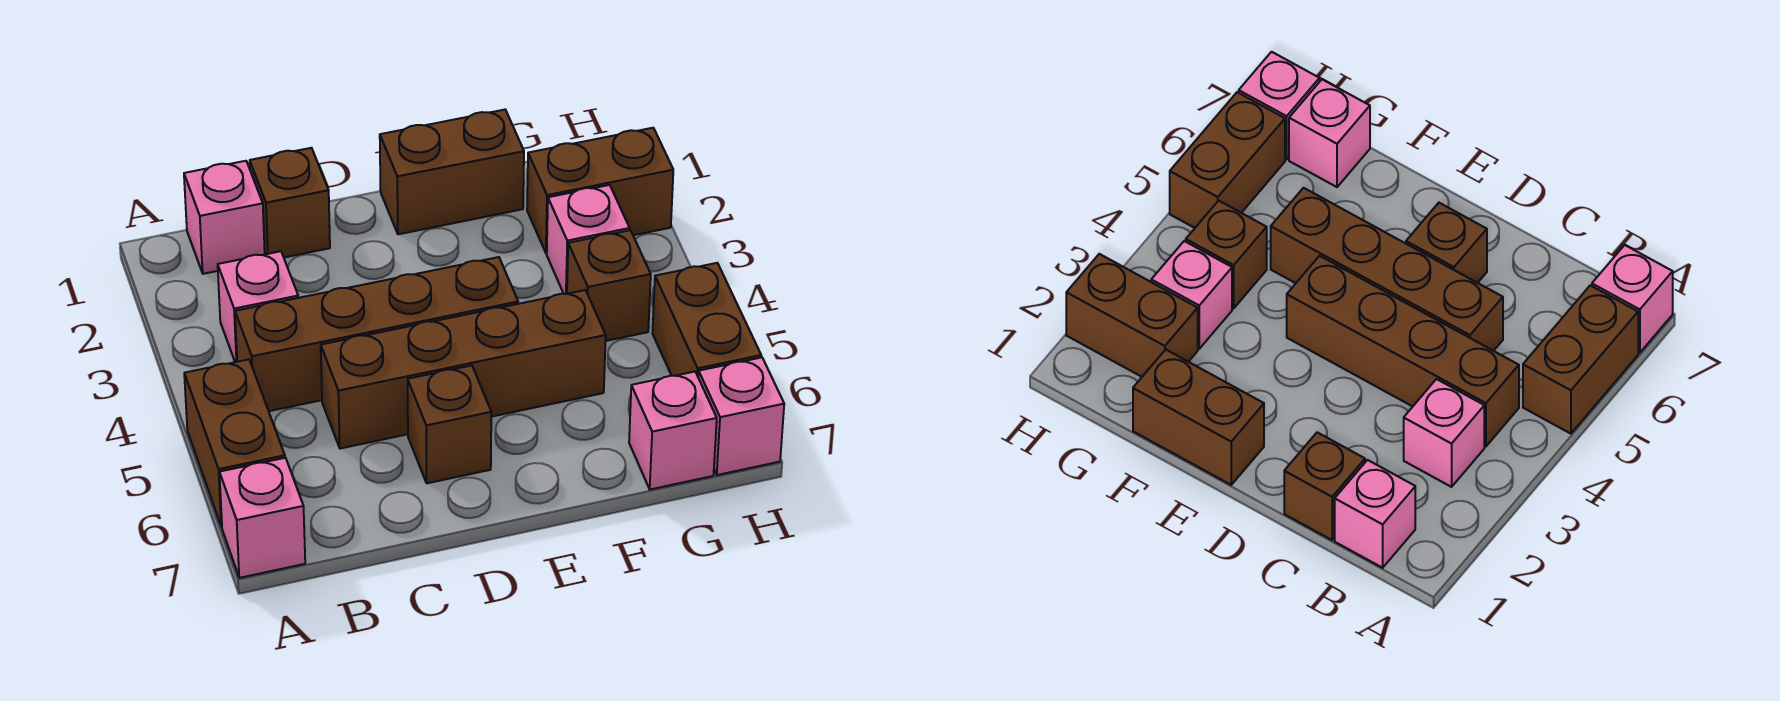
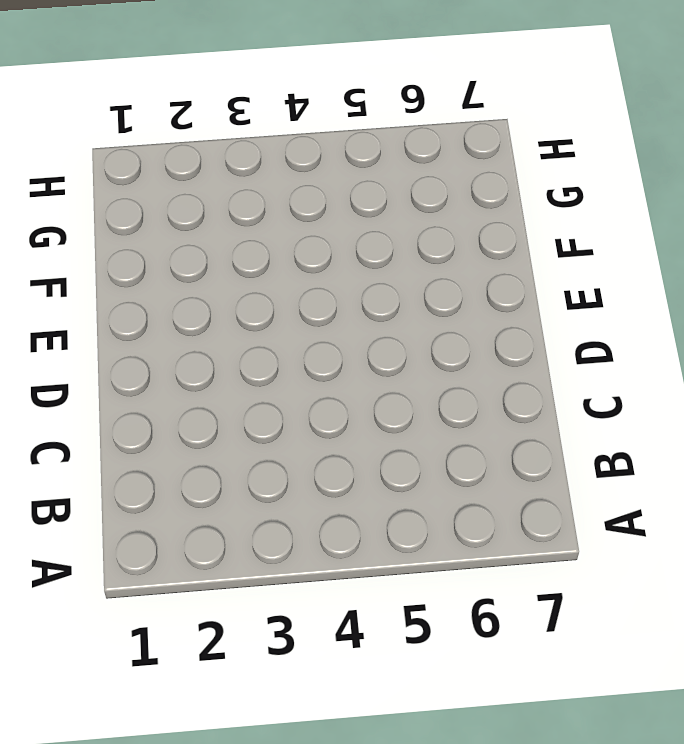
none -> brown brick A5:A6 level 1
none -> pink brick A7 level 1
none -> pink brick B1 level 1

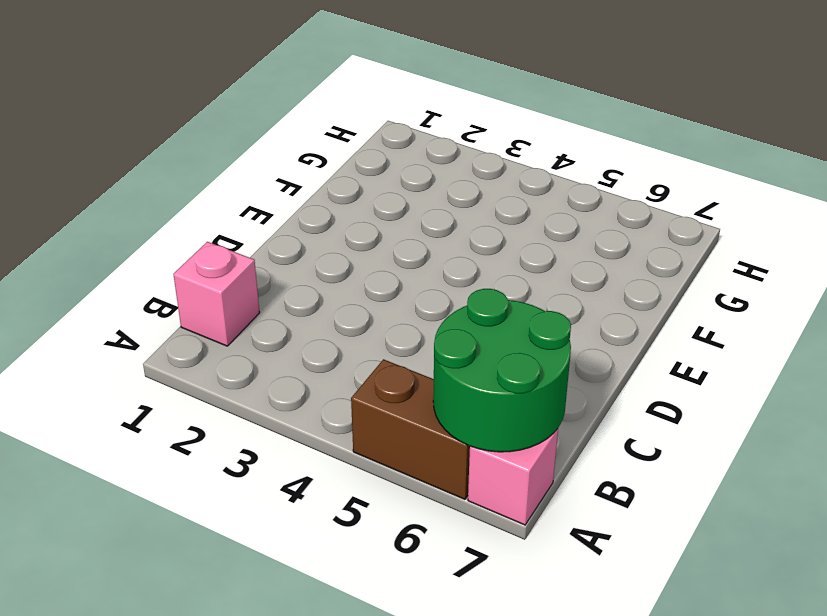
green round brick A6:B7 level 2 -> none
none -> pink brick B3 level 1
none -> brown brick B4:E4 level 1
none -> brown brick C1 level 1

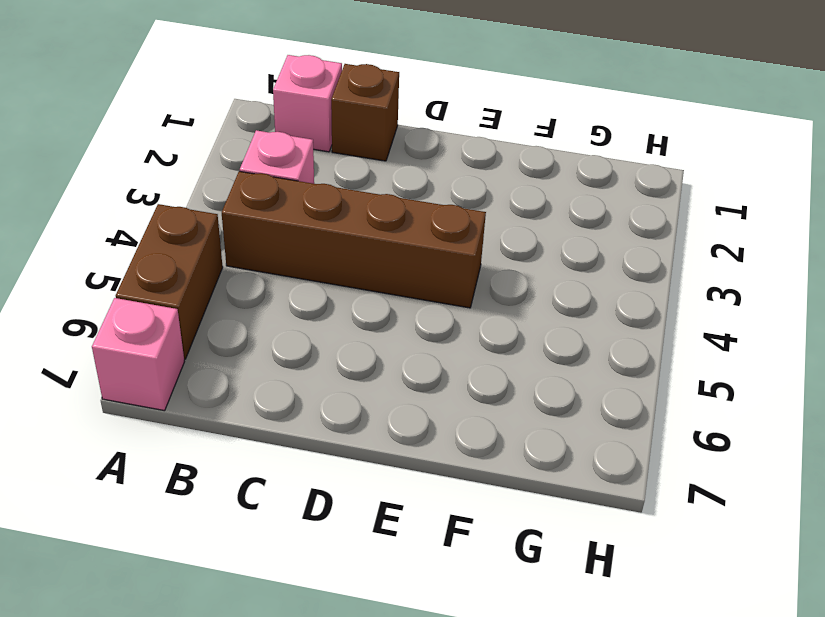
none -> brown brick C5:F5 level 1
none -> brown brick D6 level 1
none -> brown brick E1:F1 level 1

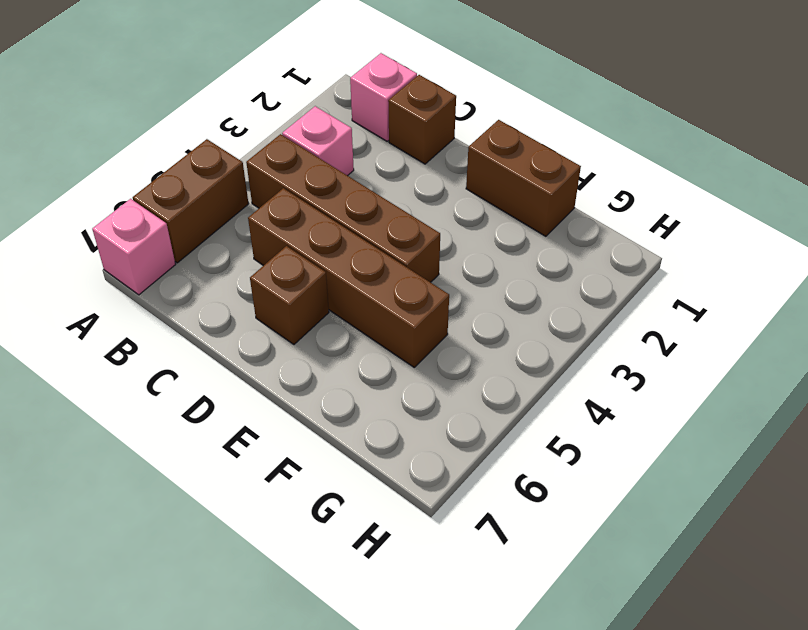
none -> brown brick G2:H2 level 1
none -> pink brick G3 level 1
none -> brown brick G4 level 1

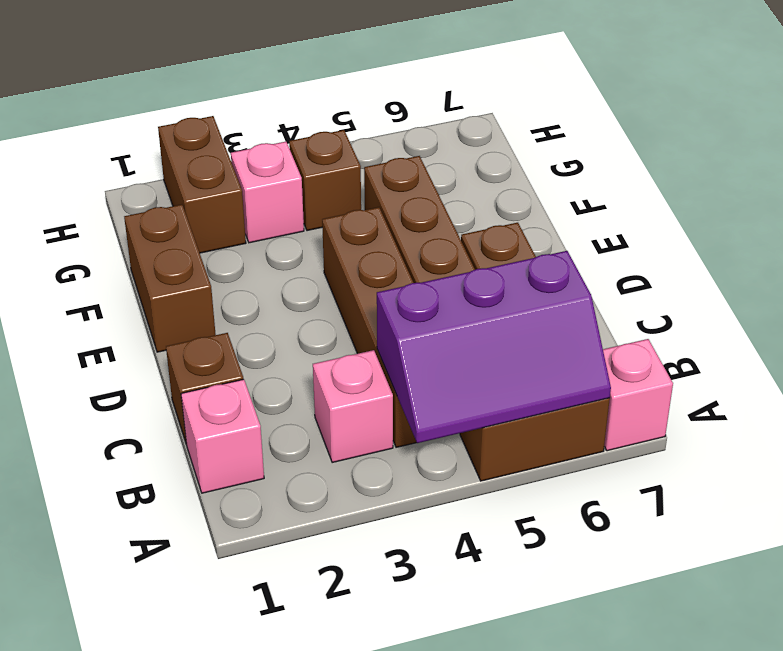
purple slope A4:B6 level 2 top B -> none
none -> pink brick G7 level 1
none -> brown brick H5:H6 level 1
none -> pink brick H7 level 1

